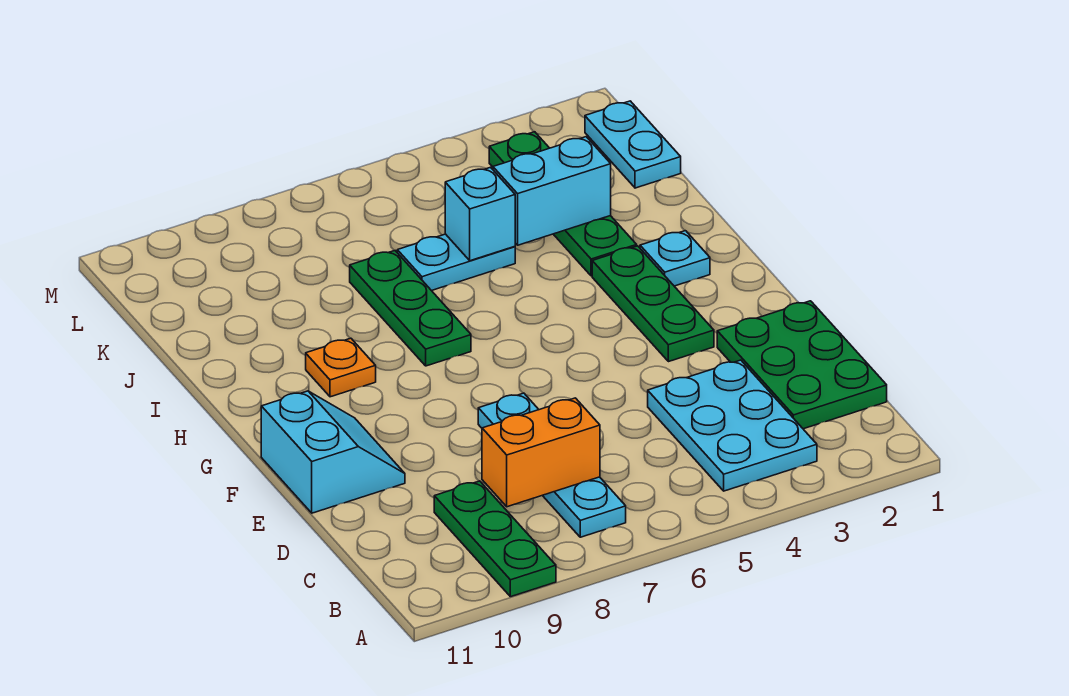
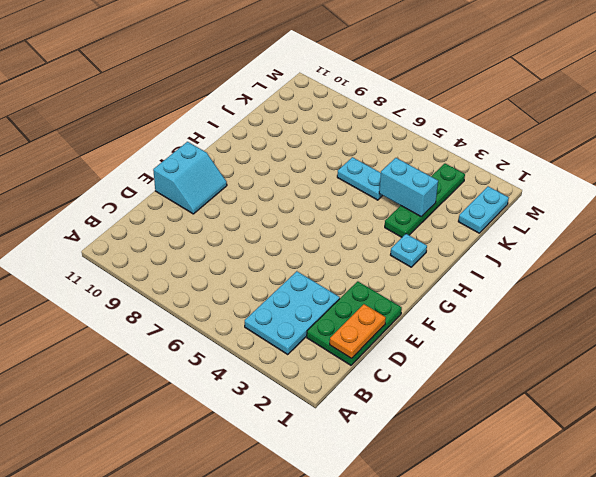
orange plate C1:D1 level 2 -> none
none -> green plate A9:C9 level 1
none -> cyan plate B7:E7 level 1
none -> green plate F3:H3 level 1

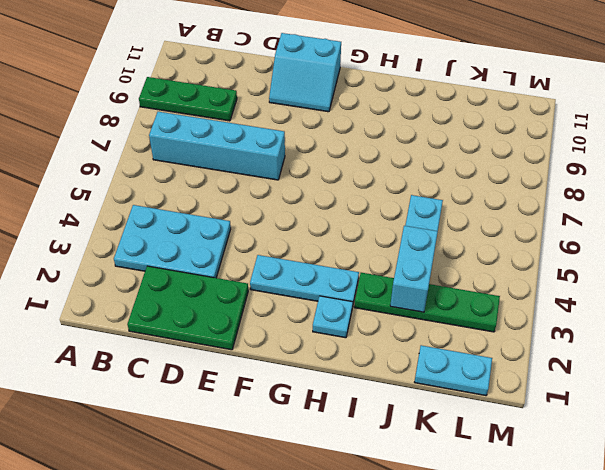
cyan brick B7:E7 level 1 -> cyan plate B7:E7 level 1
cyan plate F3:H3 level 1 -> green plate F3:H3 level 1
none -> green plate H7:J7 level 1
none -> orange plate H9 level 1
none -> orange brick C7:C8 level 2

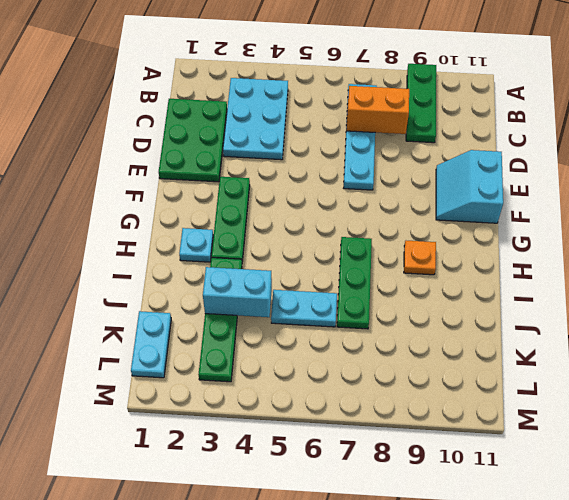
none -> cyan brick J5 level 2

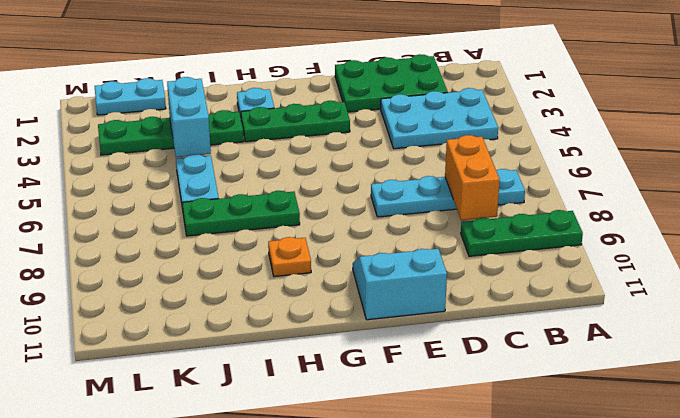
none -> cyan brick J5 level 2

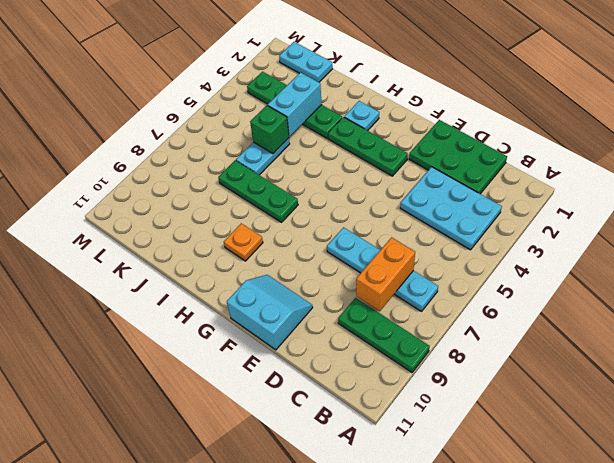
green brick J5 level 2 -> cyan brick J5 level 2

